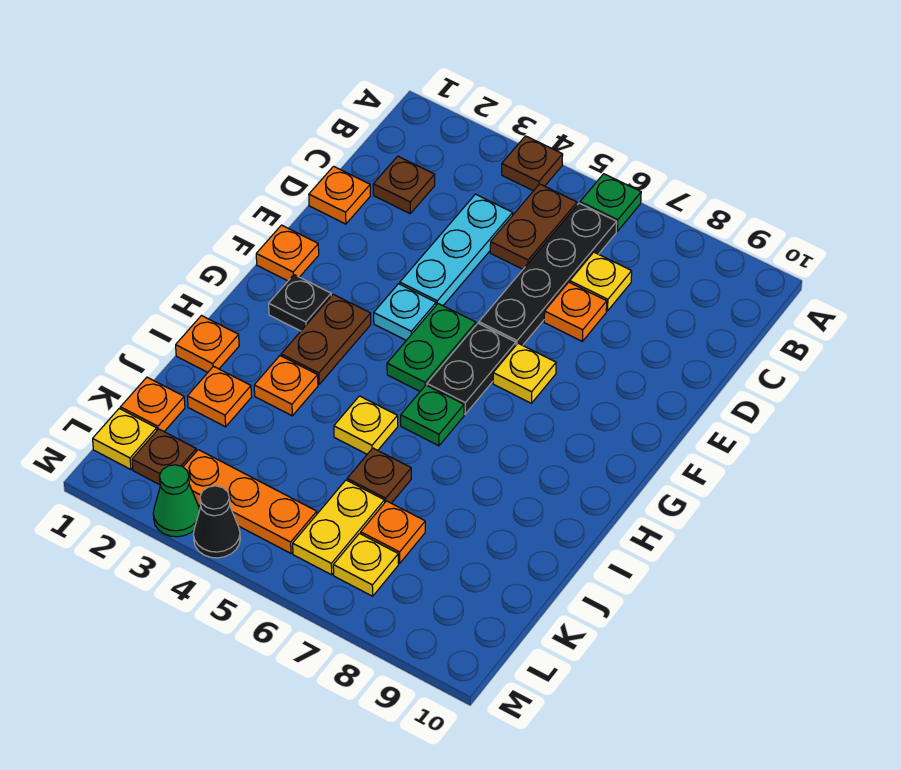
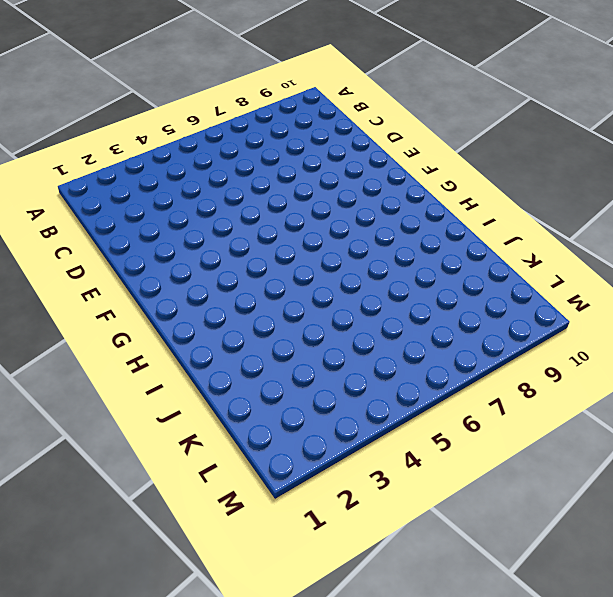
none -> brown plate A4 level 1
none -> green plate A6 level 1
none -> brown plate B5:C5 level 1
none -> black plate B6:E6 level 1

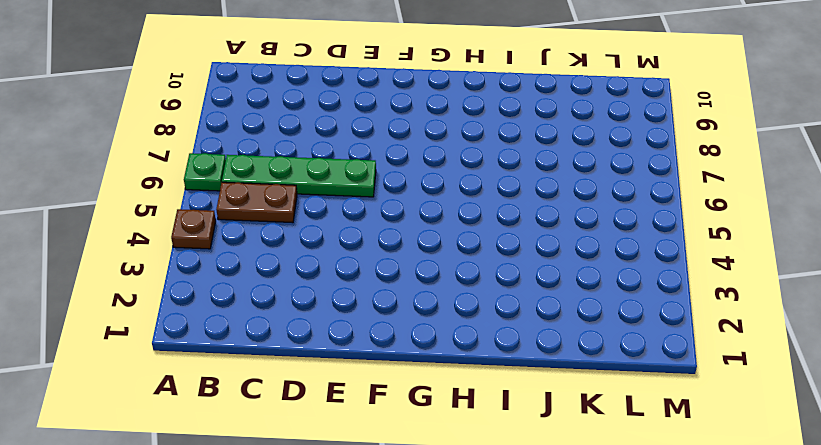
green plate B6:E6 level 1 -> black plate B6:E6 level 1
none -> brown plate C2 level 1
none -> cyan plate C4:E4 level 1
none -> yellow plate C7 level 1
none -> orange plate D1 level 1

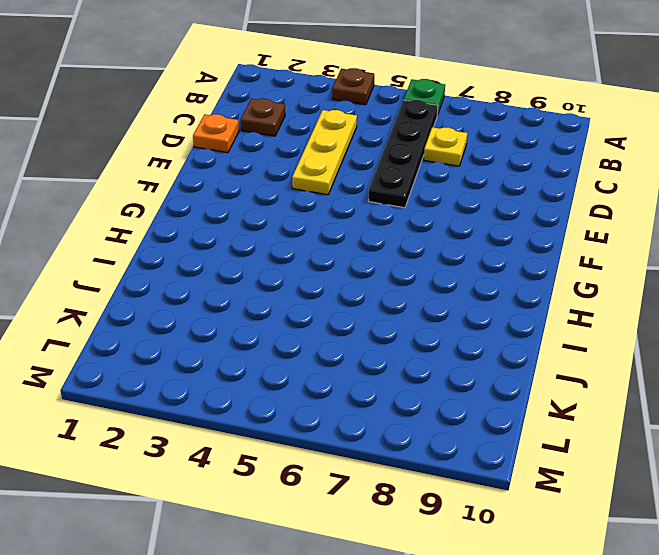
yellow plate C4:E4 level 1 -> cyan plate C4:E4 level 1
none -> brown plate B5:C5 level 1
none -> orange plate D7 level 1
none -> orange plate F1 level 1
none -> cyan plate F4 level 1

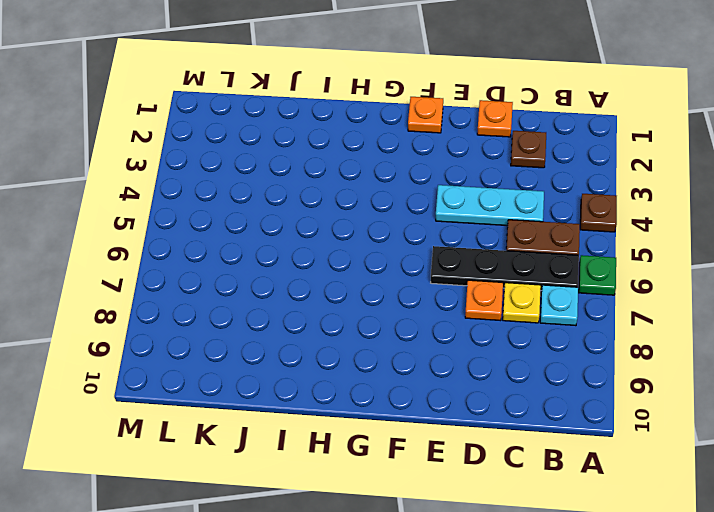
cyan plate B7 level 1 -> cyan plate F4 level 1
none -> green plate F5:G5 level 1
none -> black plate F6:G6 level 1
none -> yellow plate F7 level 1
none -> black plate G2 level 1

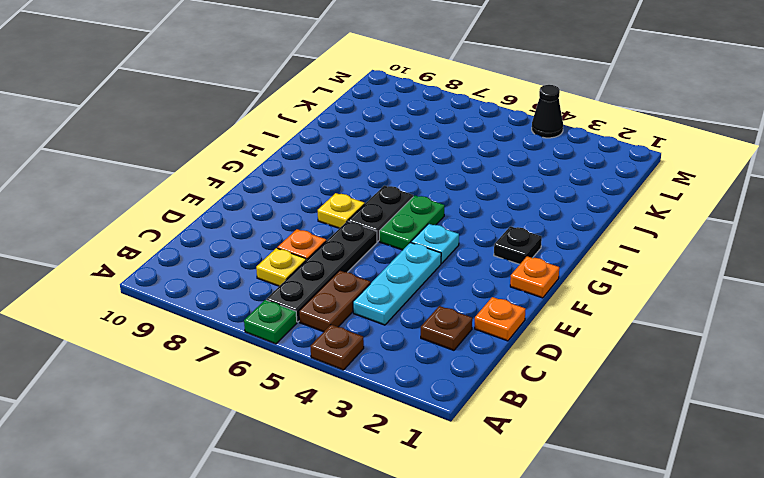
none -> brown plate G3:H3 level 1
none -> green plate H6 level 1
none -> orange plate I1 level 1
none -> orange plate I3 level 1

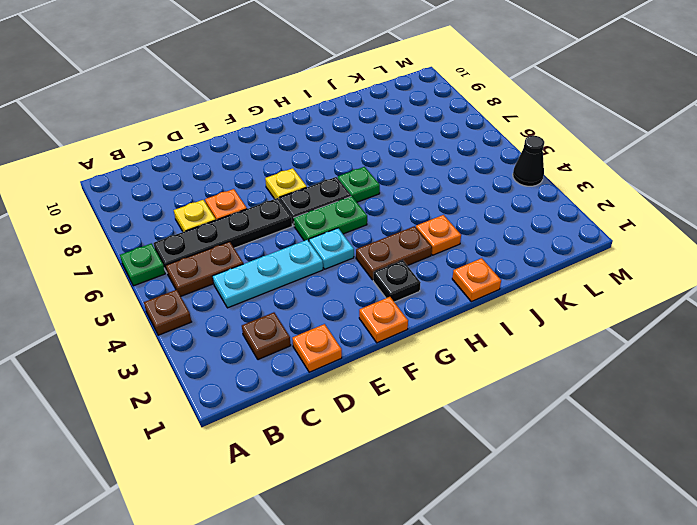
none -> yellow plate I5 level 1
none -> orange plate J2 level 1
none -> brown plate J6 level 1
none -> orange plate K1 level 1

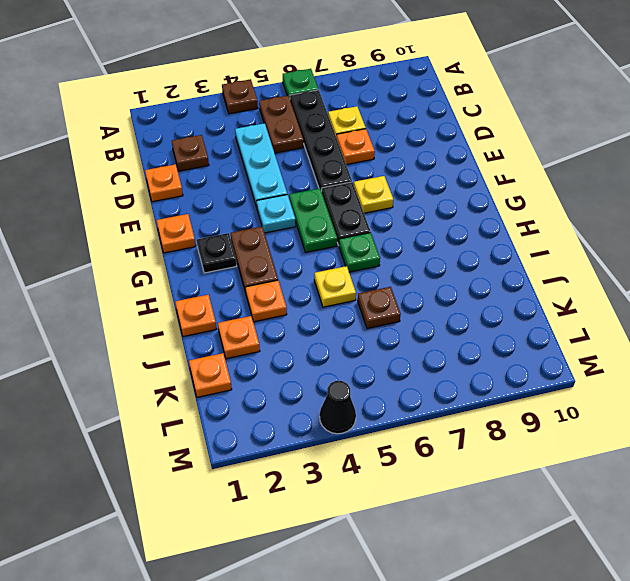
none -> yellow plate K6:L6 level 1
none -> orange plate K7 level 1
none -> yellow plate L1 level 1
none -> brown plate L2 level 1

